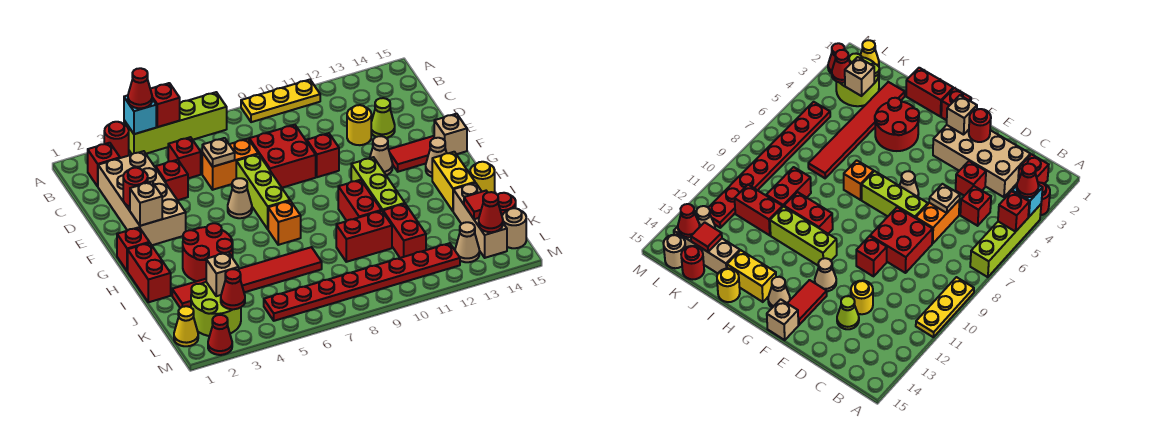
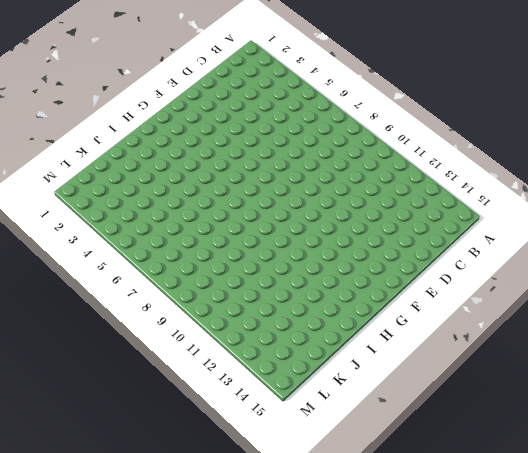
none -> red round brick A3 level 1
none -> lime brick A4:A7 level 1
none -> yellow plate A9:A11 level 1
none -> red brick B2 level 1

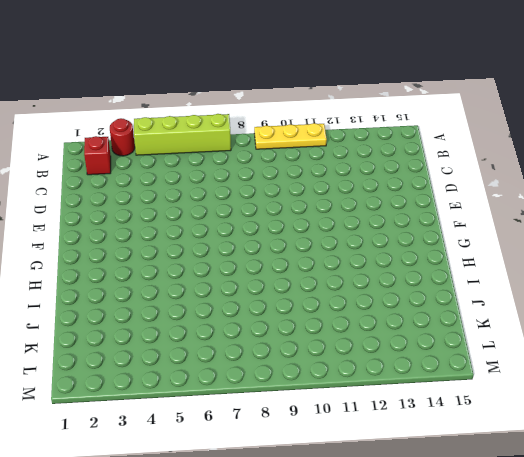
none -> tan brick C2:F3 level 1
none -> red brick C5 level 1
none -> red brick D4 level 1
none -> orange brick D6:D7 level 1

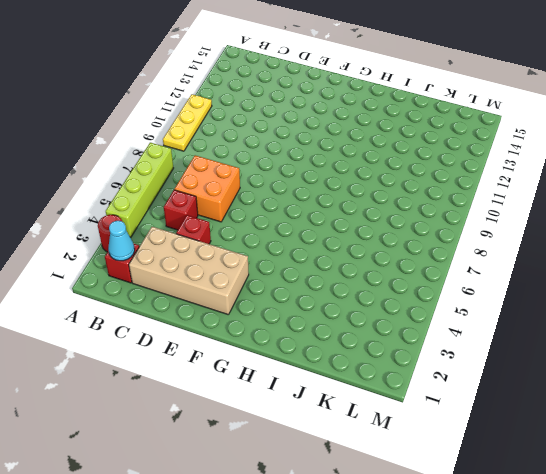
cyan cone B2 level 2 -> none
orange brick C6:D7 level 1 -> orange brick D6:D7 level 1
none -> red brick D8:E9 level 1
none -> yellow round brick D12 level 1
none -> lime cone D13 level 1
none -> lime brick E7:G7 level 1

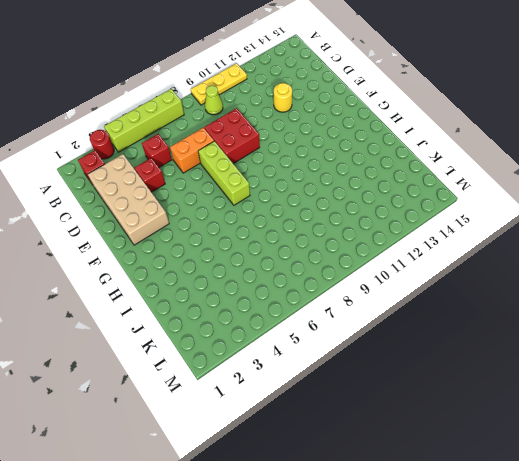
lime cone B9 level 1 -> lime cone D13 level 1
none -> red brick E10 level 1
none -> tan cone F6 level 1
none -> tan cone F12 level 1
none -> red tile F13:F14 level 1

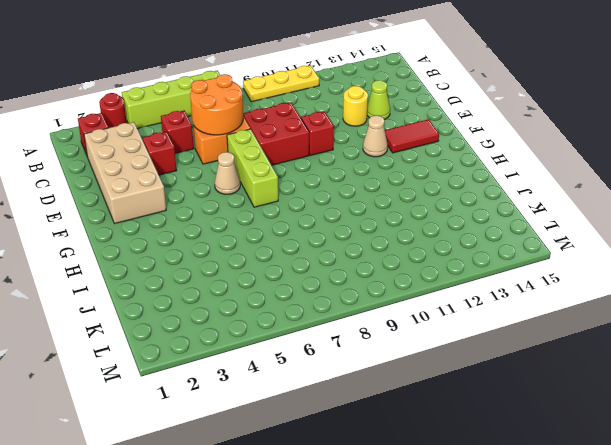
orange round brick C6:D7 level 2 -> tan plate D6 level 2
none -> tan brick F15 level 1
none -> red brick G1 level 1
none -> lime brick G11:I11 level 1
none -> tan cone G14 level 1

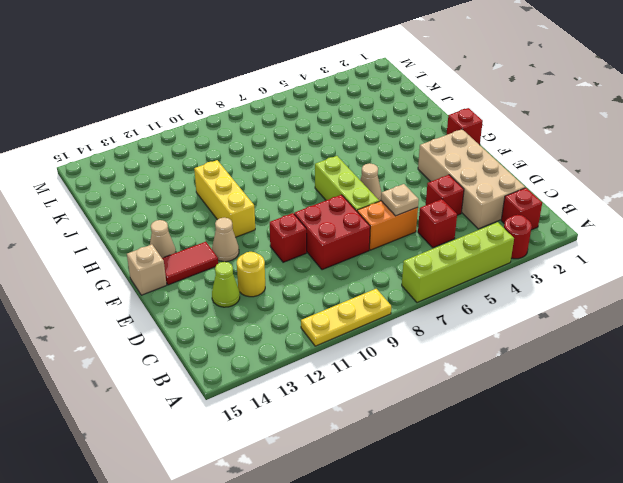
yellow brick G11:I11 level 1 -> lime brick G11:I11 level 1
none -> red brick H1:I1 level 1
none -> red round brick H3:I4 level 1
none -> orange brick H7 level 1
none -> red brick H10:I10 level 1

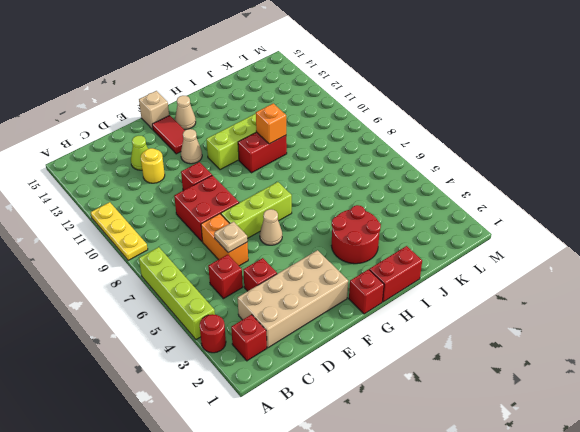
orange brick I10 level 2 -> orange brick H7 level 1
none -> yellow brick H14:I14 level 1
none -> yellow round brick I15 level 1
none -> red tile J2:J7 level 1
none -> red brick J9:J10 level 1

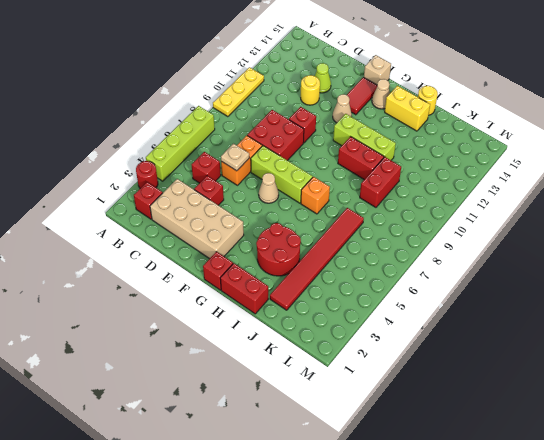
none -> red brick J11:K11 level 1
none -> tan brick J14:L14 level 1
none -> lime round brick K2:L3 level 1
none -> red round brick K15 level 1

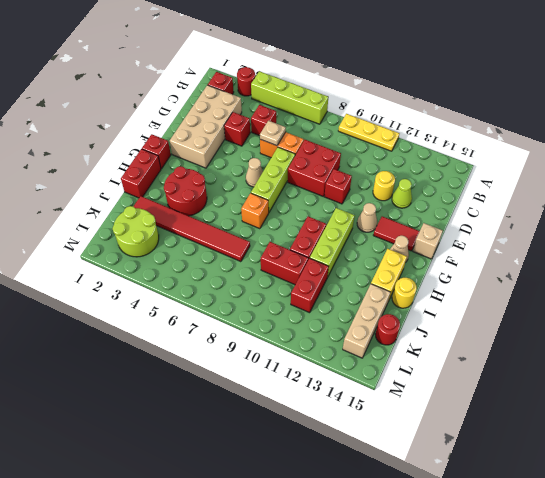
none -> yellow cone L1 level 1
none -> red plate L5:L12 level 1
none -> tan cone L13 level 1
none -> tan round brick L15 level 1

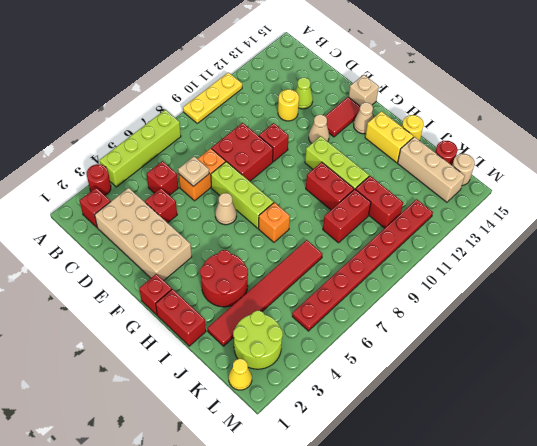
none -> tan cone L13 level 1
none -> red cone M2 level 1
none -> cyan brick A4 level 2
none -> red brick A5 level 2

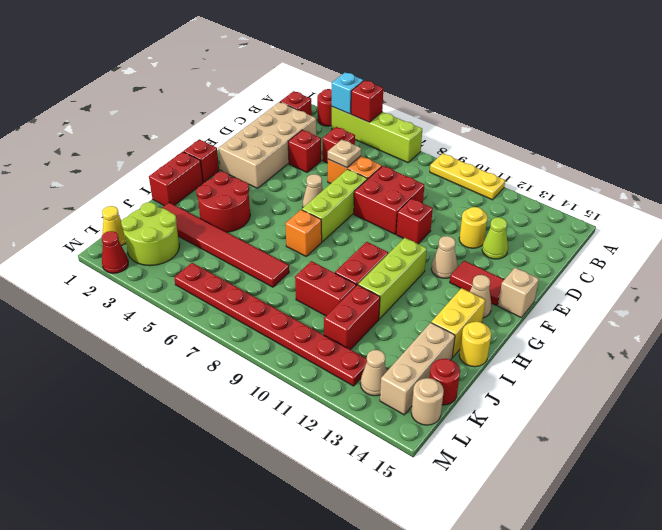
none -> red round brick E2 level 2
none -> tan brick F2 level 2
none -> tan brick K3 level 2
none -> red tile K14 level 2

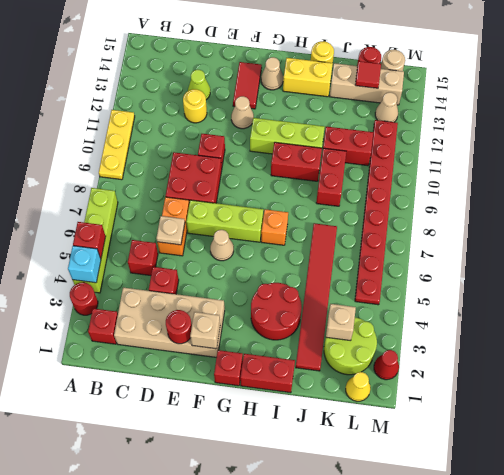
none -> tan brick F15 level 1
none -> red cone L3 level 2
none -> red cone L14 level 2
none -> red cone A4 level 3

